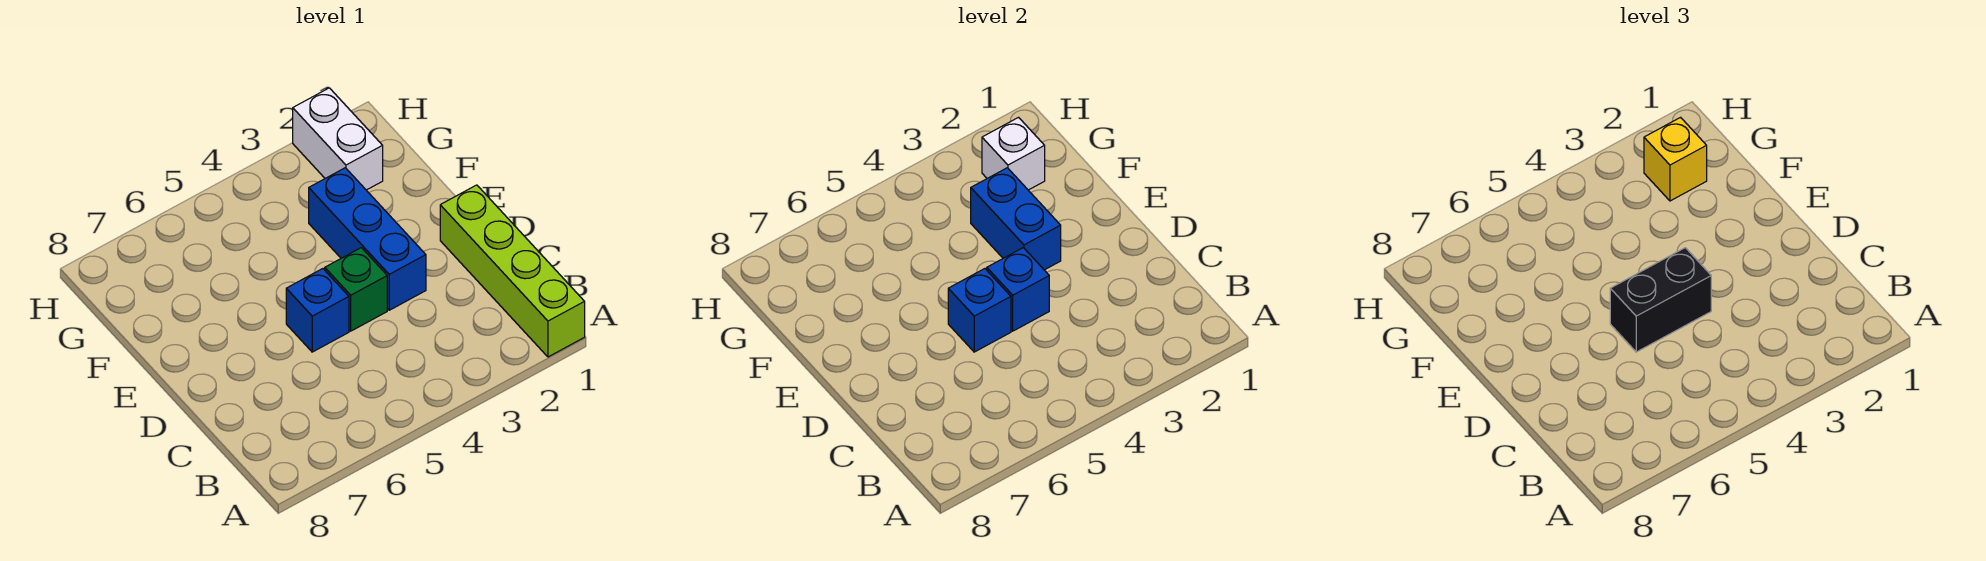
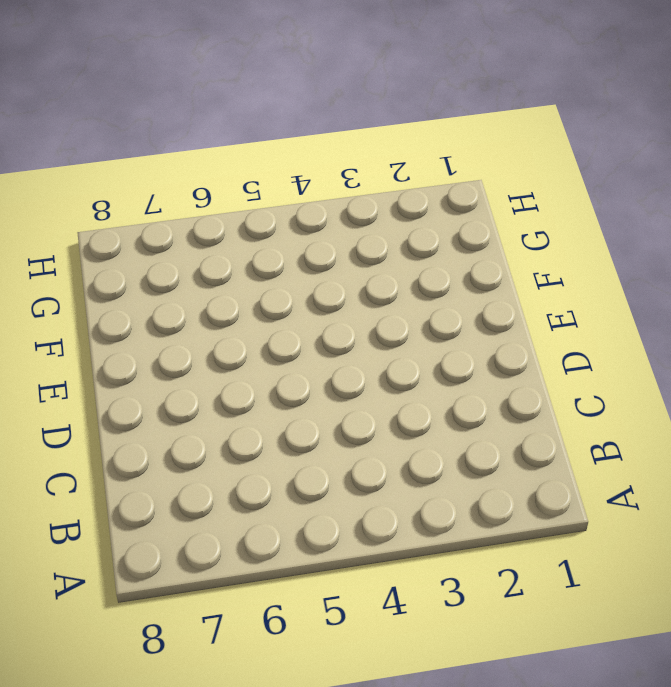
none -> lime brick A1:D1 level 1
none -> blue brick D3:F3 level 1

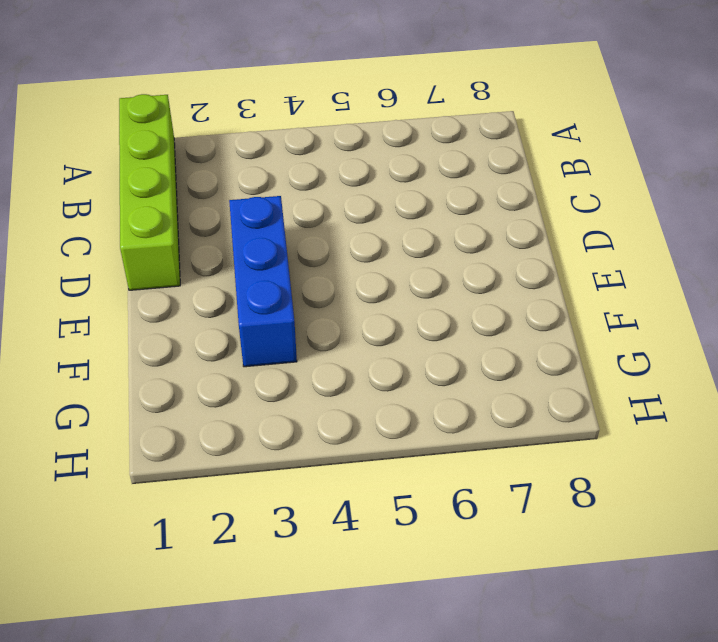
none -> green brick D4 level 1
none -> blue brick D5 level 1

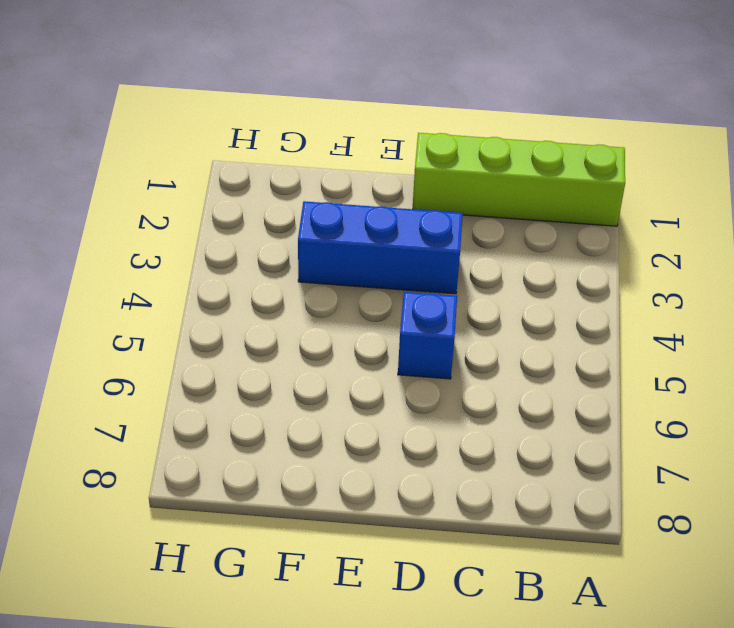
none -> green brick D4 level 1
none -> white brick G2:H2 level 1

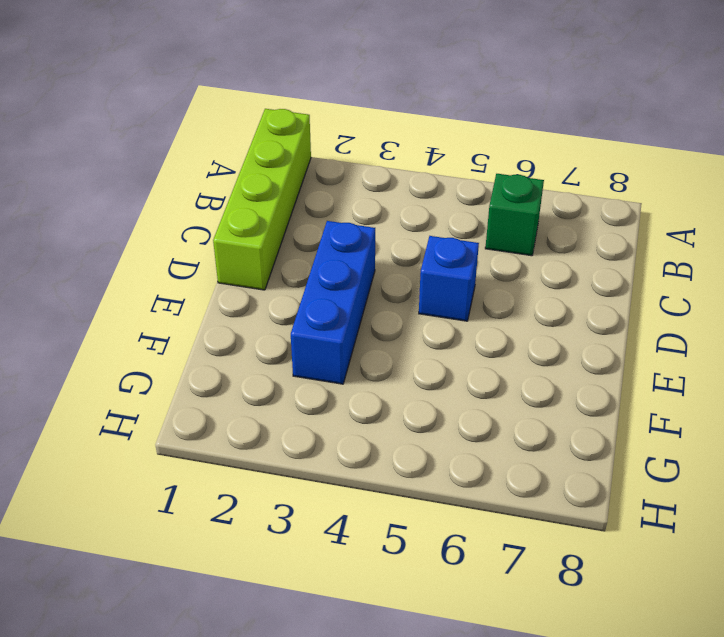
green brick B6 level 1 -> green brick D4 level 1
none -> white brick G2:H2 level 1
none -> blue brick D4 level 2

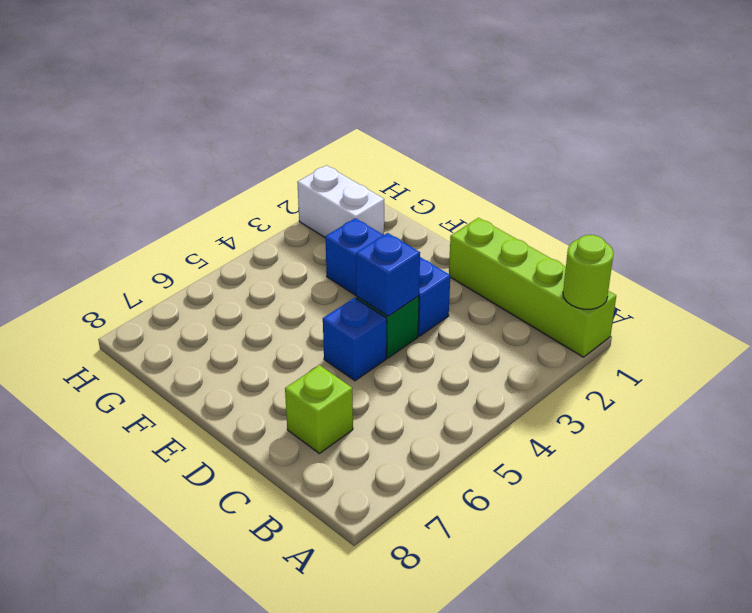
lime round brick A1 level 2 -> none
lime brick C7 level 1 -> none
none -> blue brick D5 level 2
none -> blue brick E3:F3 level 2

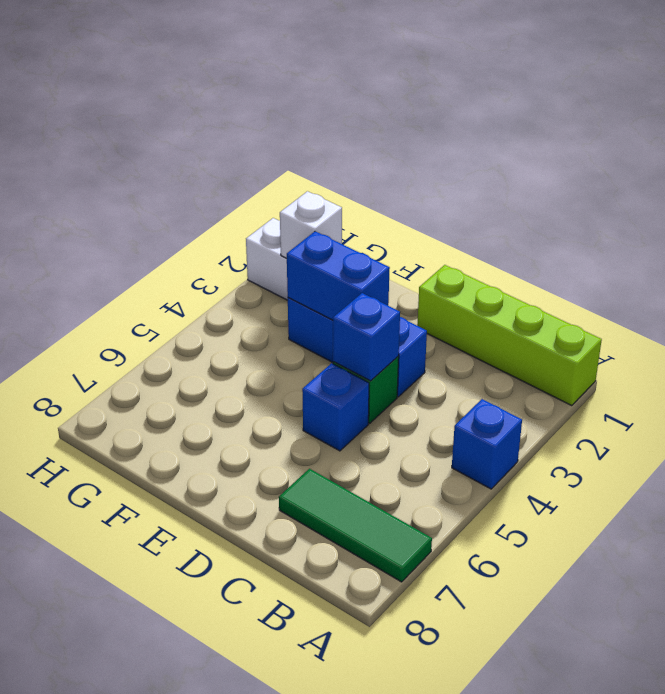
blue brick A4 level 1 -> blue brick D5 level 2
green tile A7:C7 level 1 -> none
none -> black brick D4:D5 level 3
none -> yellow brick G2 level 3

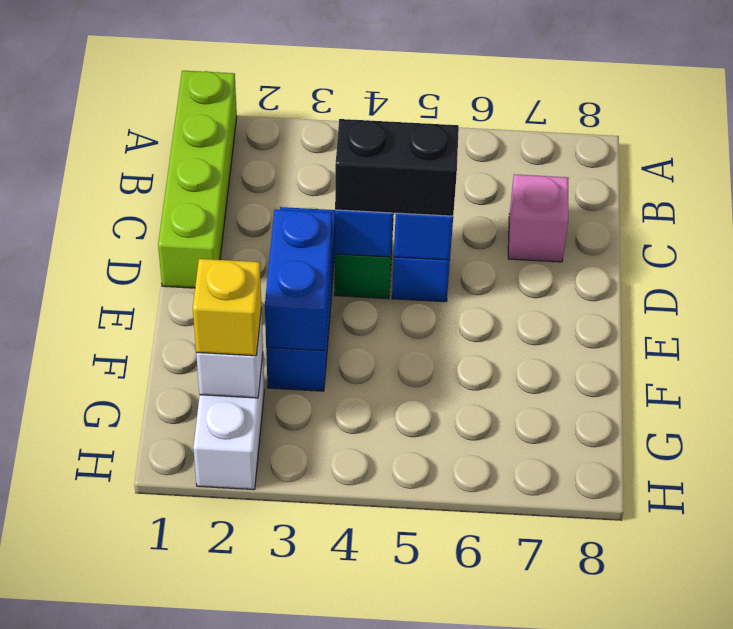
pink brick C7 level 1 -> none

